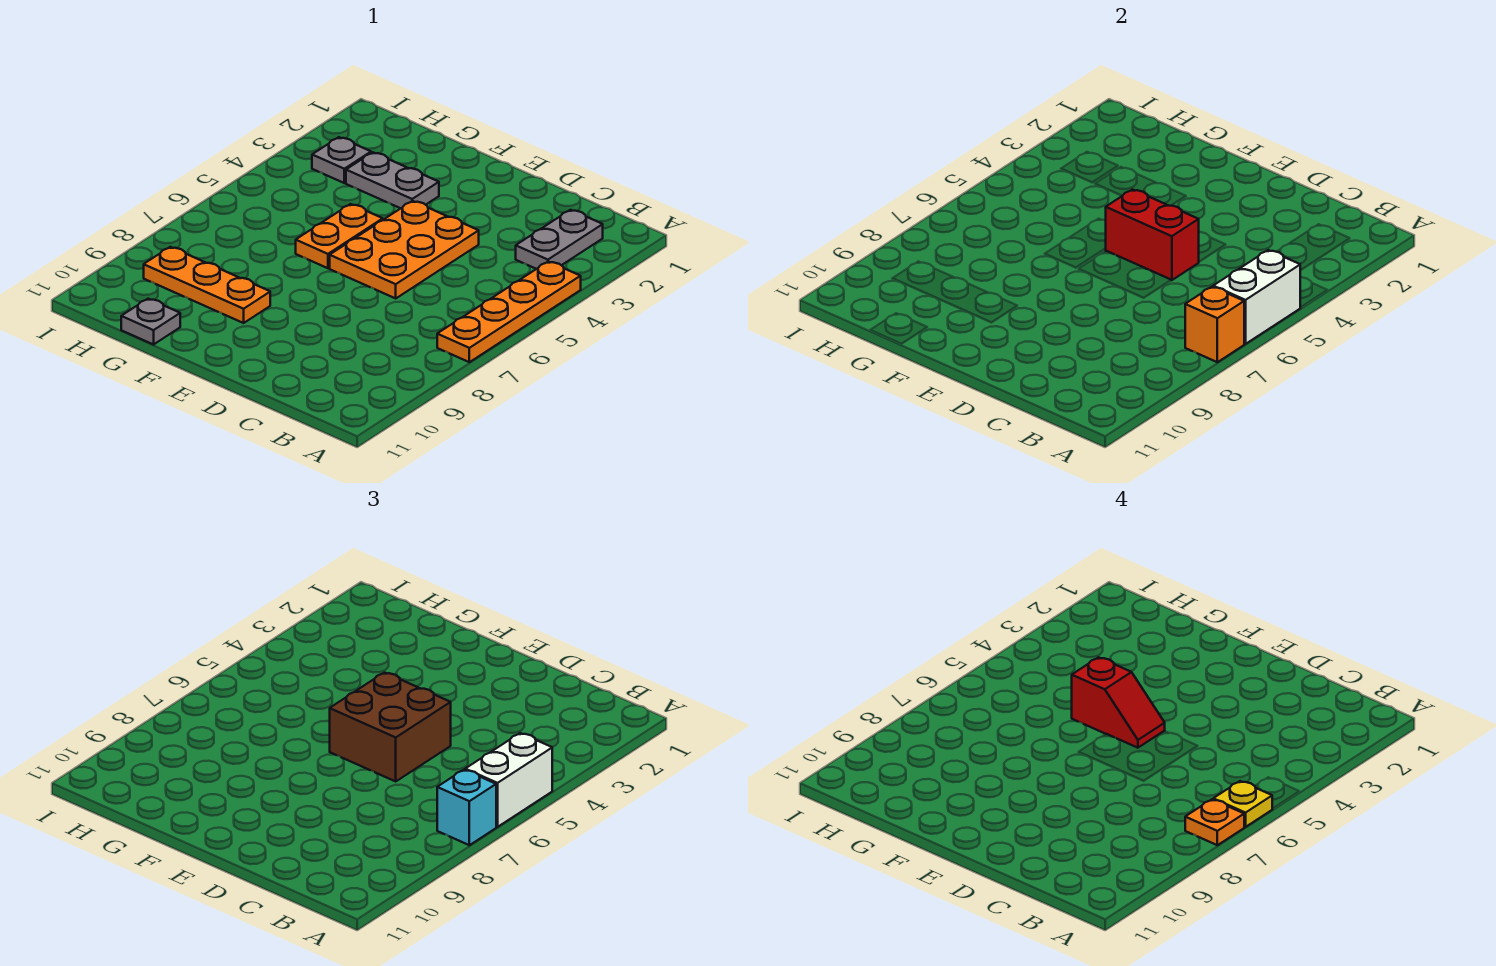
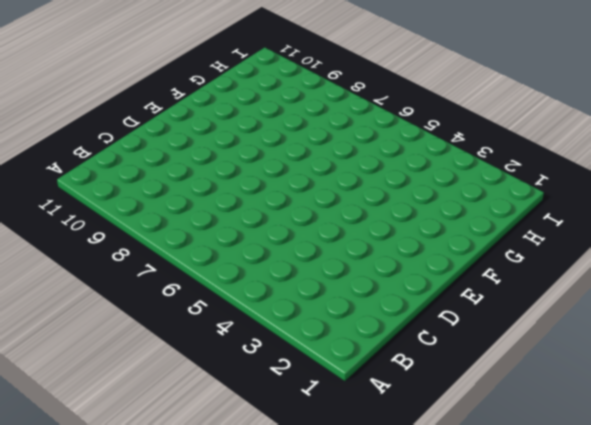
none -> orange plate A4:A7 level 1
none -> grey plate B2:B3 level 1
none -> orange plate D4:E6 level 1

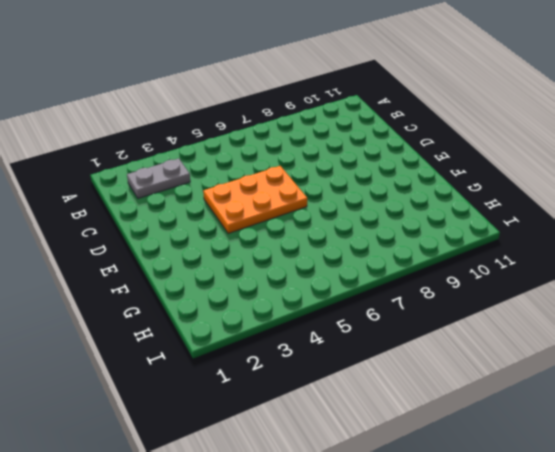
none -> orange plate A4:A7 level 1
none -> grey plate F3:G3 level 1
none -> orange plate F5:F6 level 1

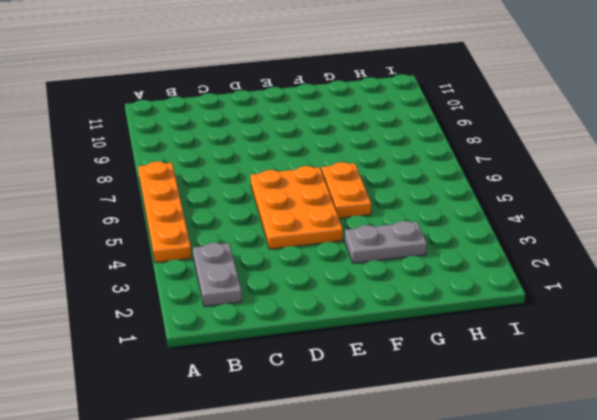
none -> orange plate F9:H9 level 1
none -> grey plate G11 level 1
none -> grey plate H3 level 1

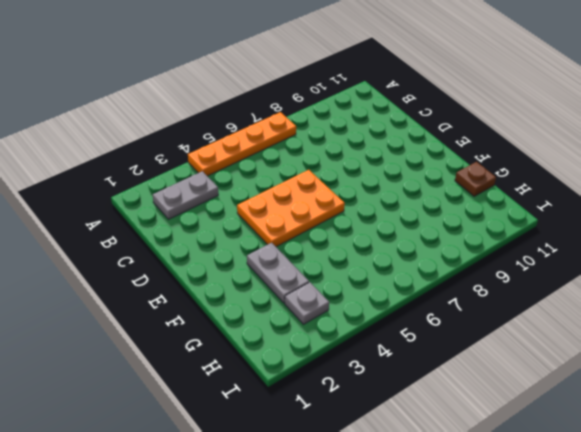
brown plate G11 level 1 -> grey plate G11 level 1
none -> orange plate F5:F6 level 1
none -> orange plate F9:H9 level 1
none -> white brick A5:A6 level 2

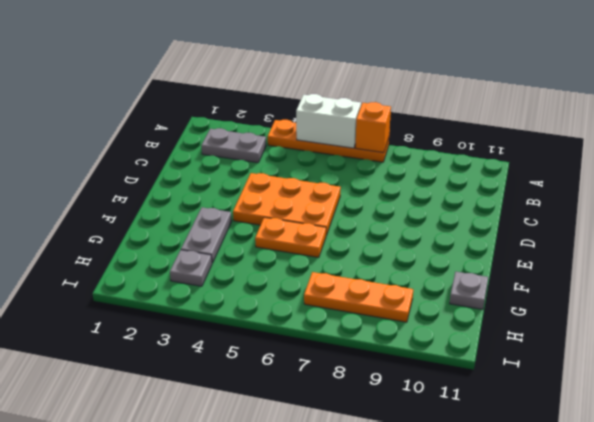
orange plate H7:H9 level 1 -> orange plate F9:H9 level 1
none -> red brick D5:E5 level 2
none -> white brick A5:A6 level 3
none -> cyan brick A7 level 3

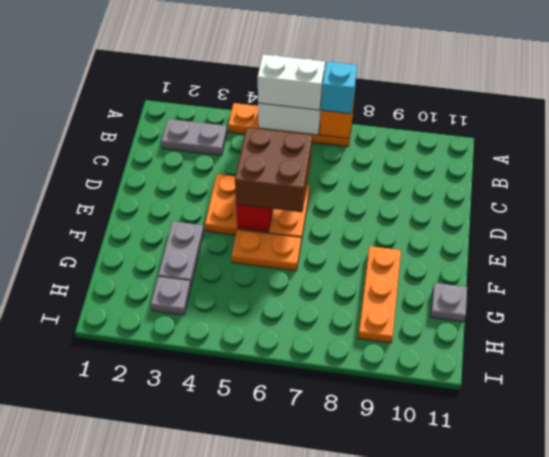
none -> yellow plate A6 level 4
none -> orange plate A7 level 4
none -> red slope E5:F5 level 4 top F

